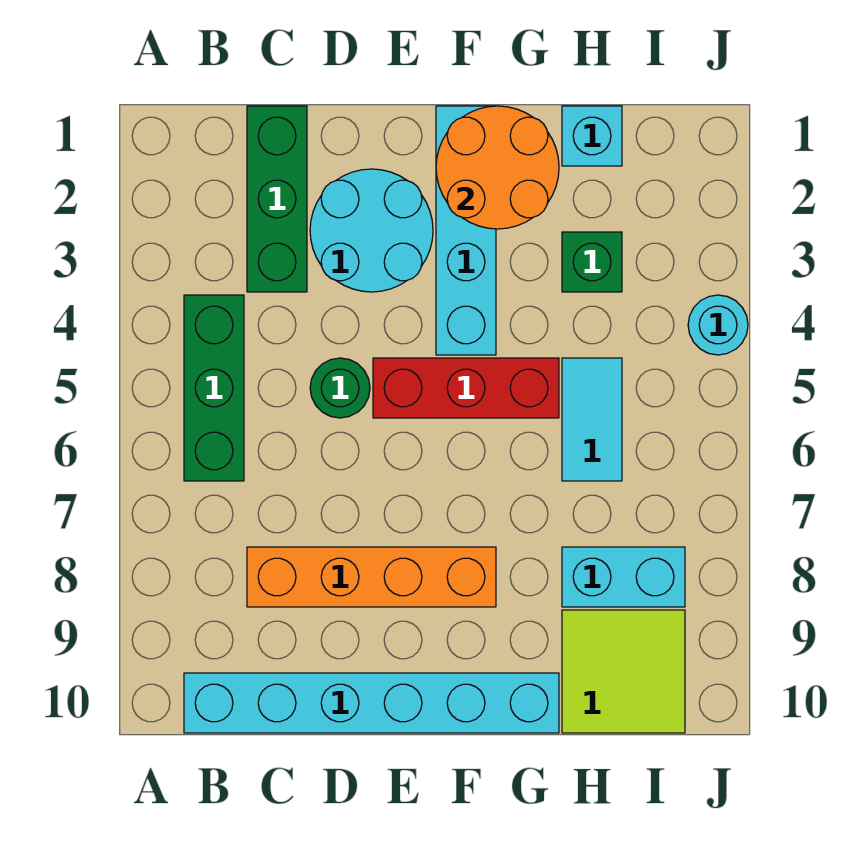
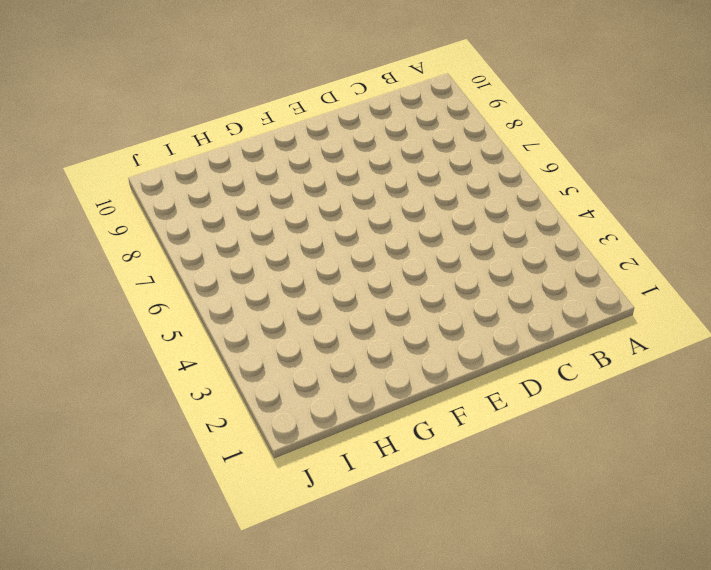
none -> green brick B4:B6 level 1
none -> cyan brick B10:G10 level 1
none -> green brick C1:C3 level 1

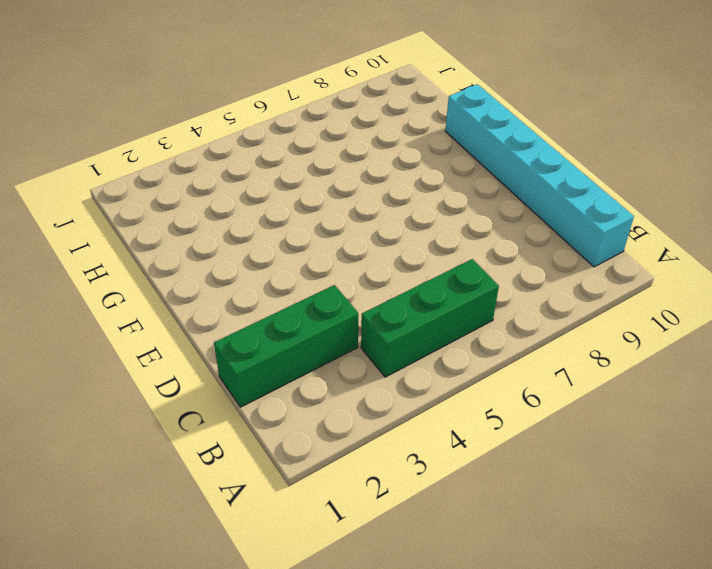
none -> orange brick C8:F8 level 1
none -> cyan round brick D2:E3 level 1
none -> green round brick D5 level 1

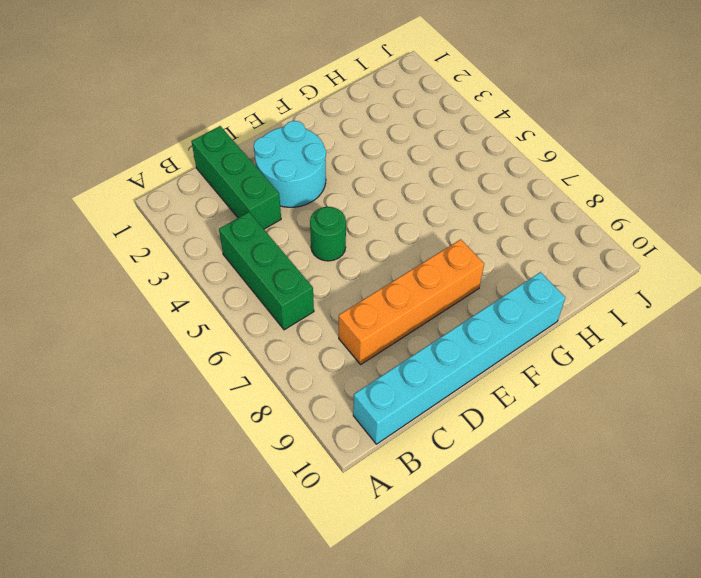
none -> red brick E5:G5 level 1
none -> cyan brick F1:F4 level 1
none -> cyan brick H1 level 1

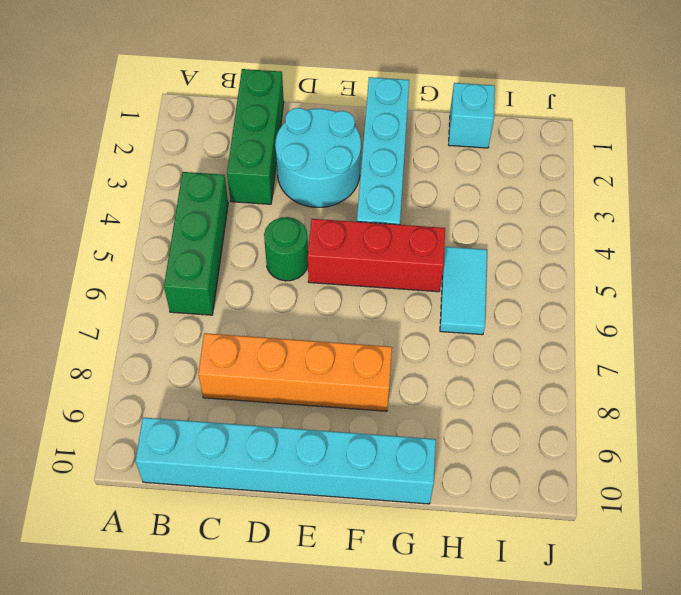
none -> green brick H3 level 1
none -> cyan brick H8:I8 level 1
none -> lime tile H9:I10 level 1

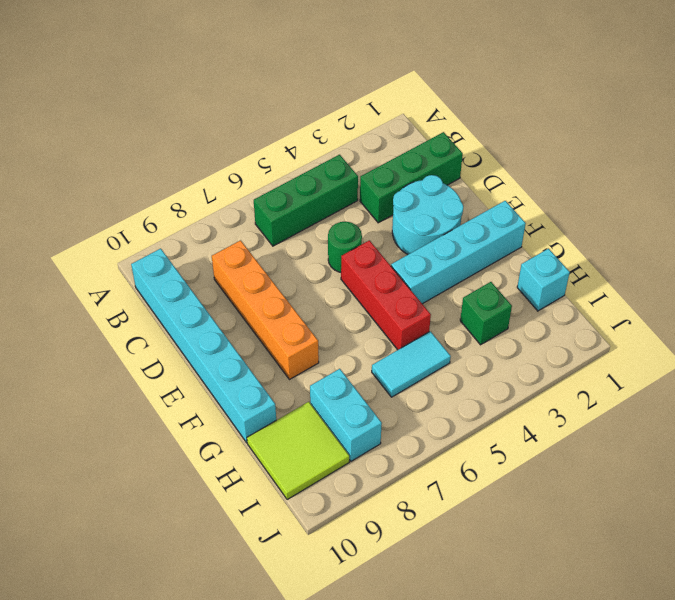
none -> cyan round brick J4 level 1
none -> orange round brick F1:G2 level 2

